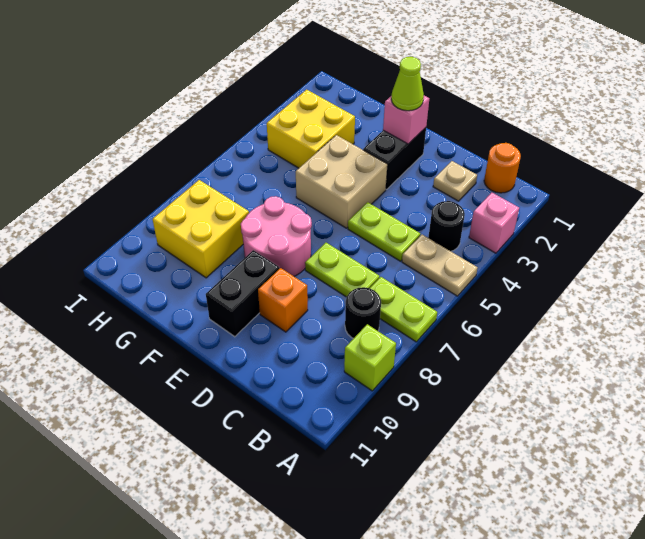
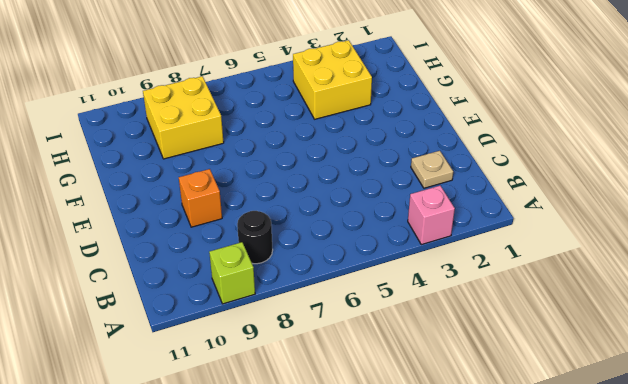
none -> tan plate A5:B5 level 1
none -> lime plate A7:B7 level 1
none -> orange round brick B1 level 1

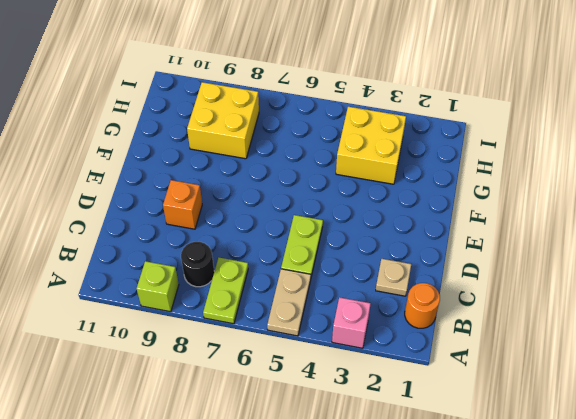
none -> black round brick B4 level 1
none -> lime plate C7:D7 level 1
none -> black brick E2:E3 level 1

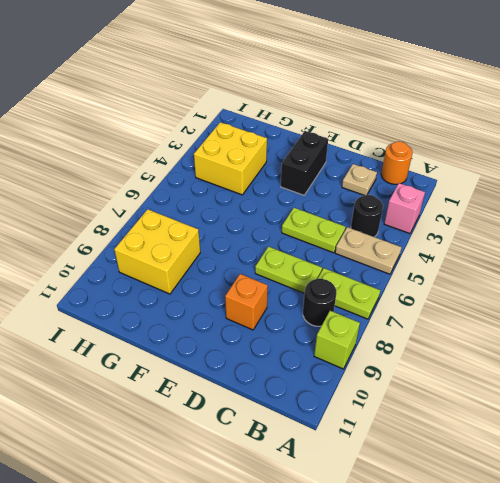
none -> tan brick E4:F5 level 1
none -> pink round brick E7:F8 level 1
none -> black brick E9:E10 level 1

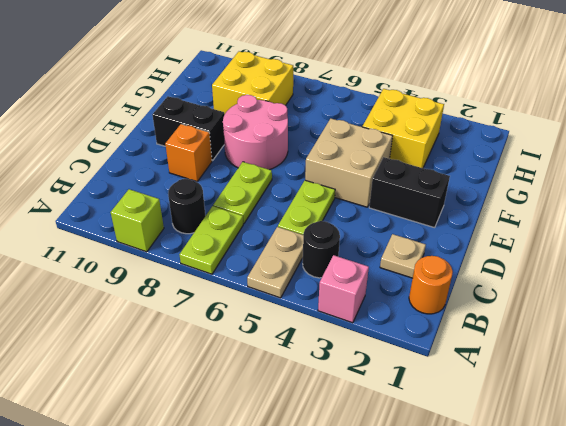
none -> pink brick E2 level 2
none -> lime cone E2 level 3

